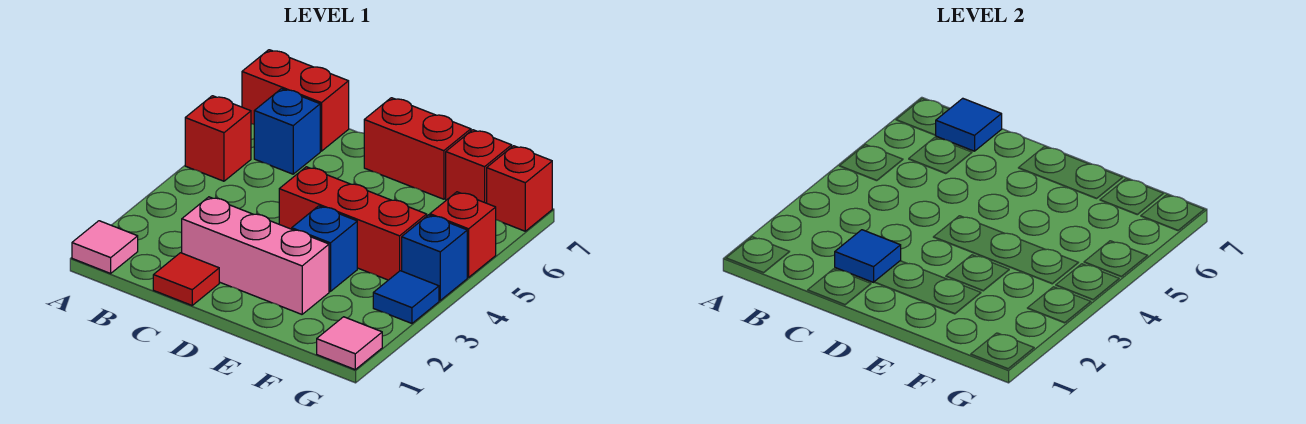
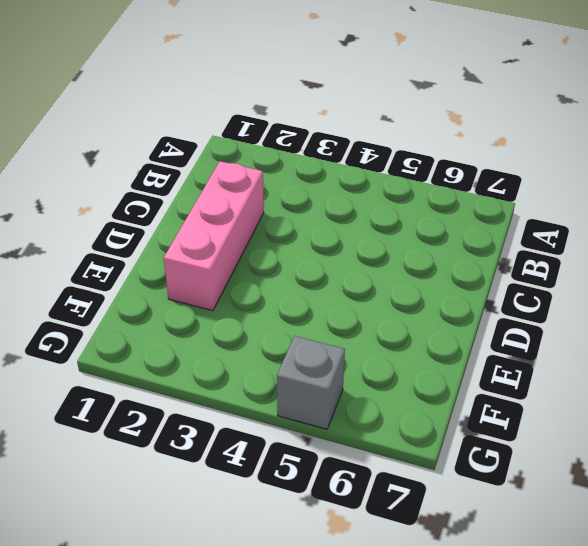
grey brick G5 level 1 -> red brick G5 level 1
none -> pink tile A1 level 1
none -> red brick A5 level 1
none -> red brick A7:B7 level 1

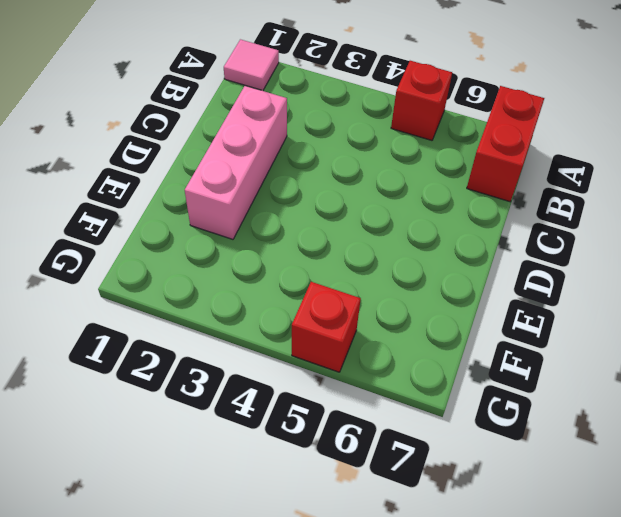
none -> blue brick B6 level 1
none -> red tile C1 level 1
none -> red brick D4:F4 level 1

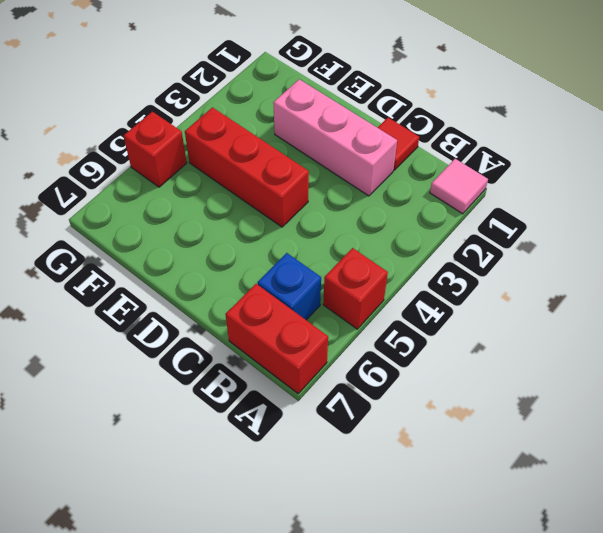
none -> red brick D7:E7 level 1
none -> blue brick E3 level 1
none -> red brick F7 level 1

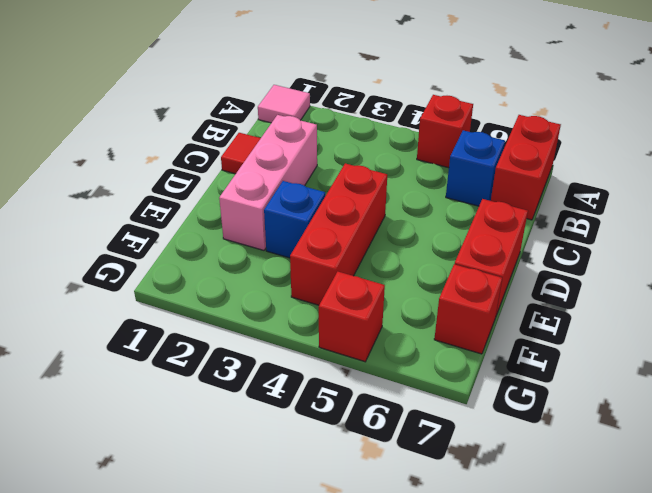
none -> pink tile G1 level 1
none -> blue tile G3 level 1
none -> blue brick G4 level 1

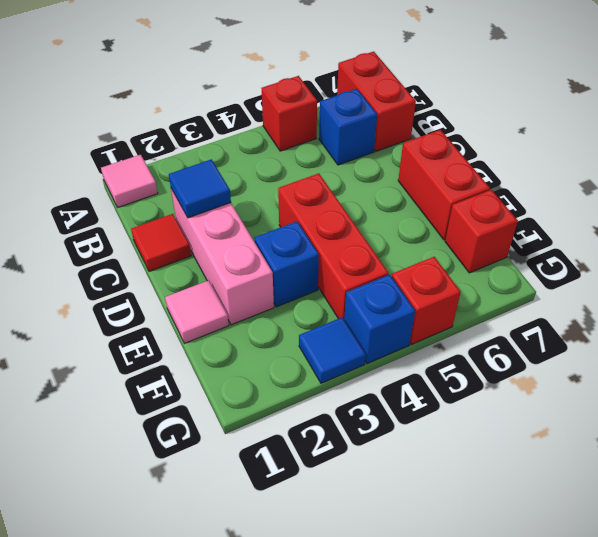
pink tile E1 level 1 -> pink tile G1 level 1
none -> red brick G7 level 1
none -> blue tile B7 level 2

